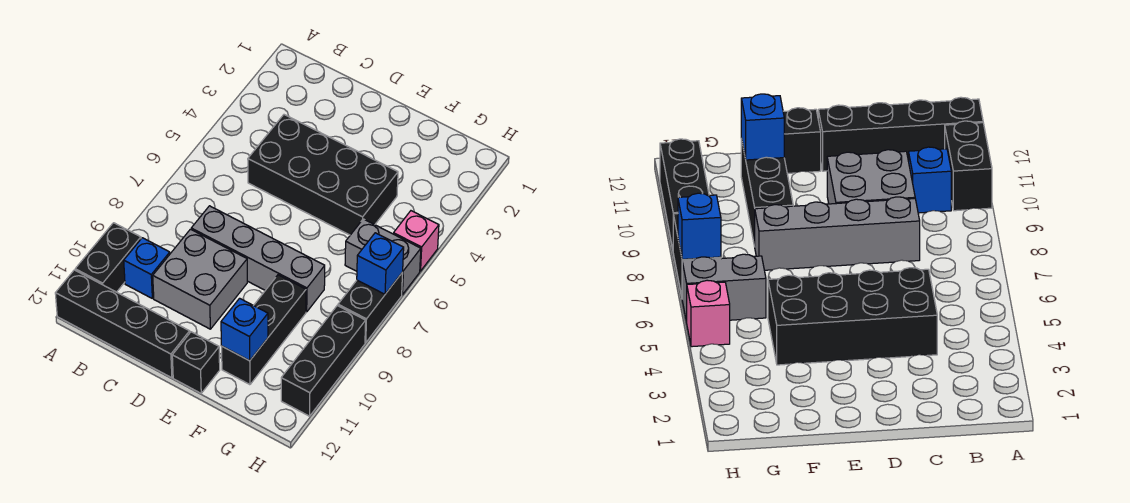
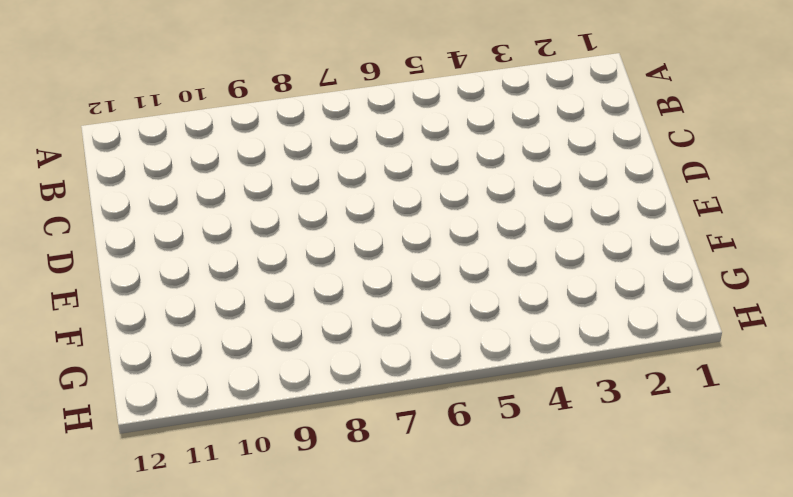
none -> black brick A10:A11 level 1
none -> black brick A12:D12 level 1
none -> blue brick B10 level 1

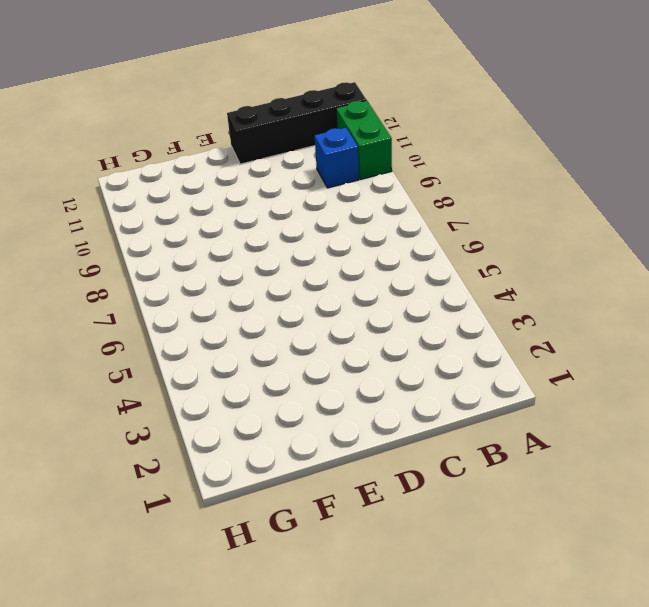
green brick A10:A11 level 1 -> black brick A10:A11 level 1
none -> black brick C4:F5 level 1
none -> grey brick C8:F8 level 1
none -> grey brick C9:D10 level 1

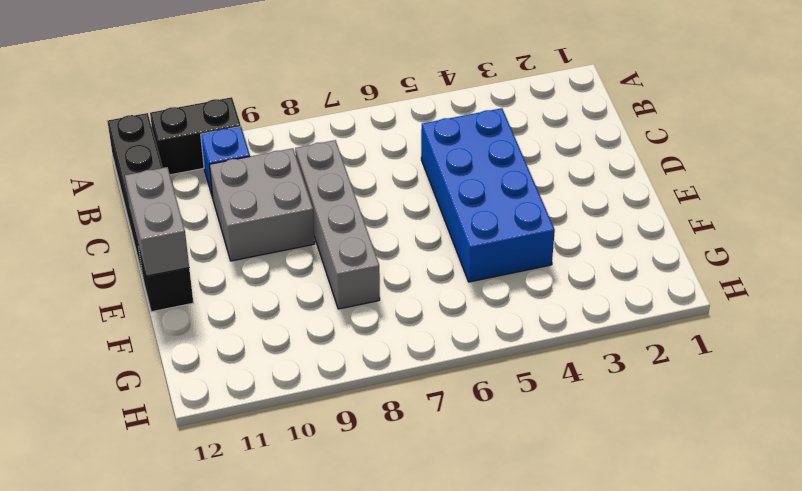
blue brick C4:F5 level 1 -> black brick C4:F5 level 1
grey brick D12:E12 level 2 -> grey brick G6:H6 level 1
none -> black brick F9:F11 level 1
none -> pink brick H5 level 1
none -> black brick H7:H8 level 1

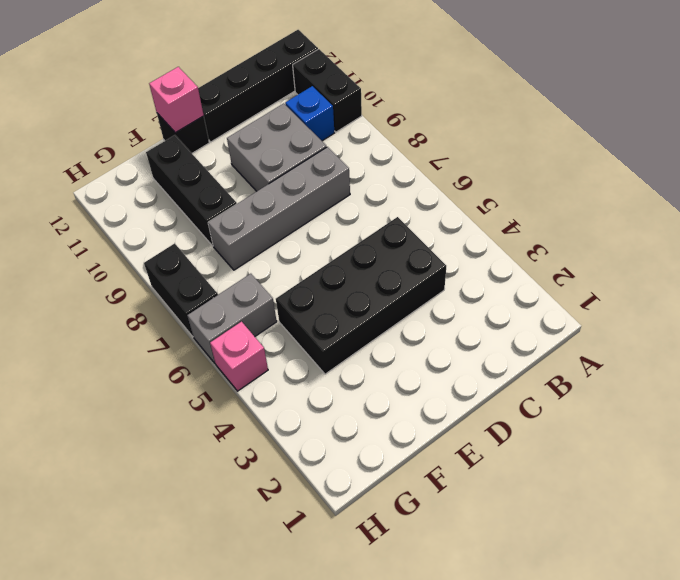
pink brick E12 level 2 -> none
none -> black brick H9:H11 level 1
none -> blue brick F11 level 2
none -> blue brick H7 level 2

